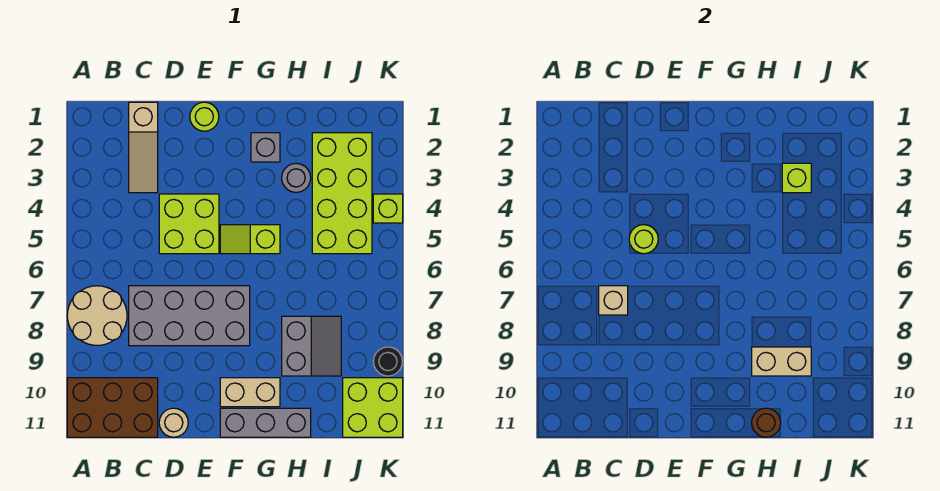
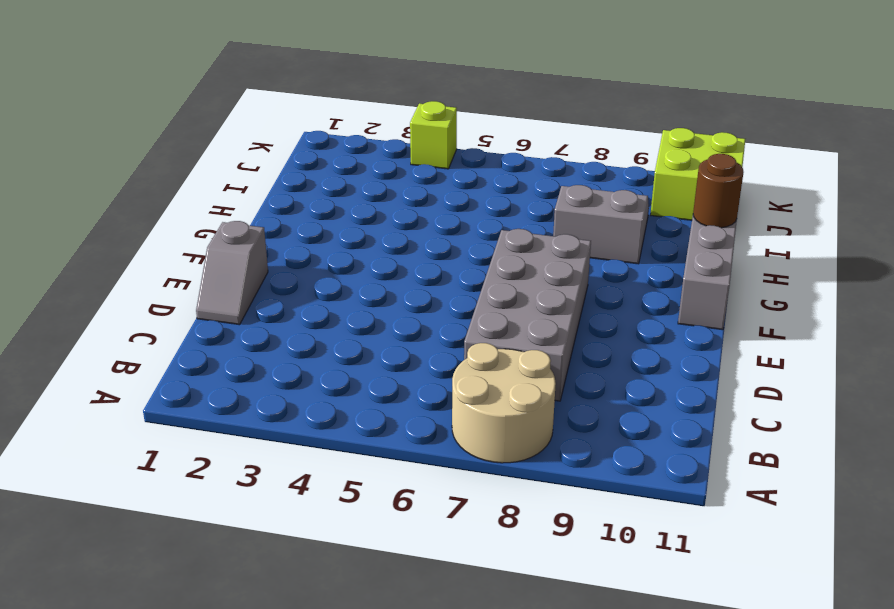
grey slope D1:E1 level 1 top E -> lime round brick E1 level 1
none -> brown brick A10:C11 level 1
none -> tan slope C1:C3 level 1 top 1
none -> lime brick D4:E5 level 1

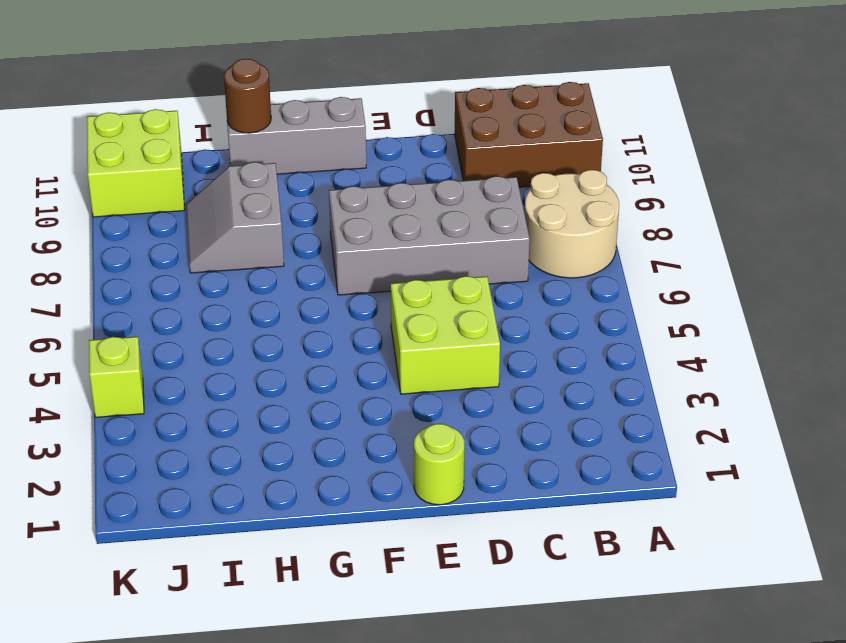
none -> tan slope C1:C3 level 1 top 1
none -> tan round brick D11 level 1
none -> lime slope F5:G5 level 1 top G

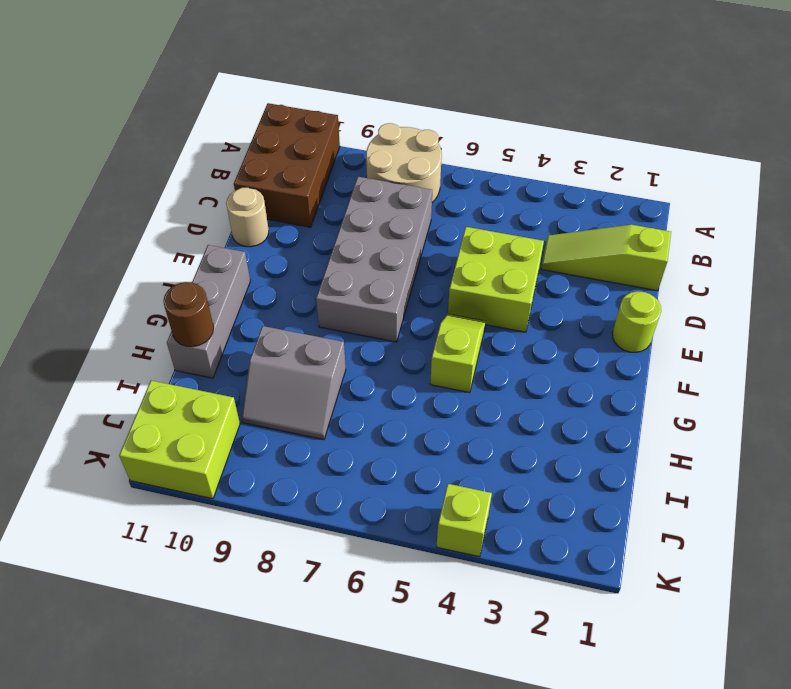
lime slope C1:C3 level 1 top 1 -> tan slope C1:C3 level 1 top 1
none -> tan brick F10:G10 level 1
none -> grey brick G2 level 1
none -> grey round brick H3 level 1

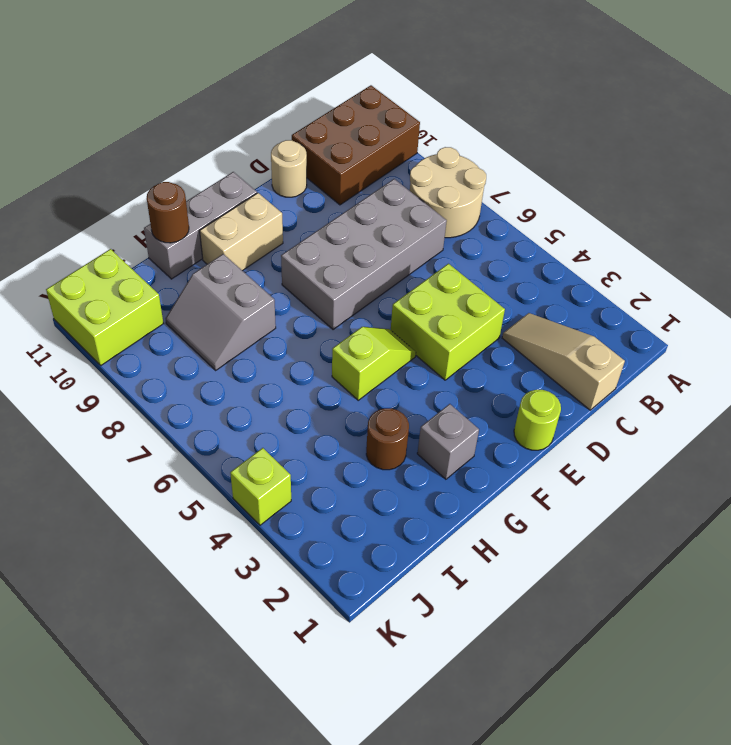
brown round brick H3 level 1 -> grey round brick H3 level 1
none -> lime brick I2:J5 level 1
none -> black round brick K9 level 1
none -> tan brick C7 level 2

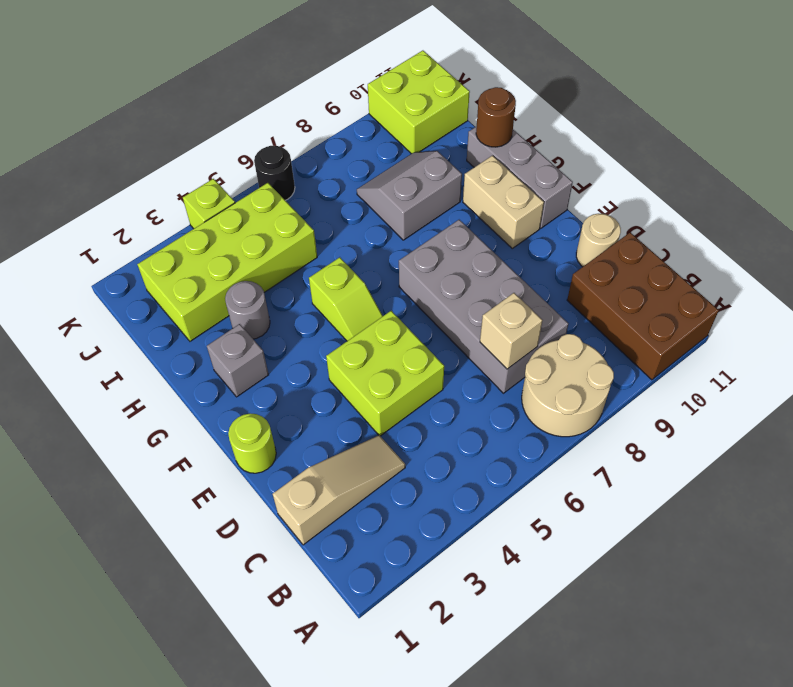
black round brick K6 level 1 -> black round brick K9 level 1
none -> lime round brick D5 level 2
none -> tan brick H9:I9 level 2
none -> lime brick I3 level 2

